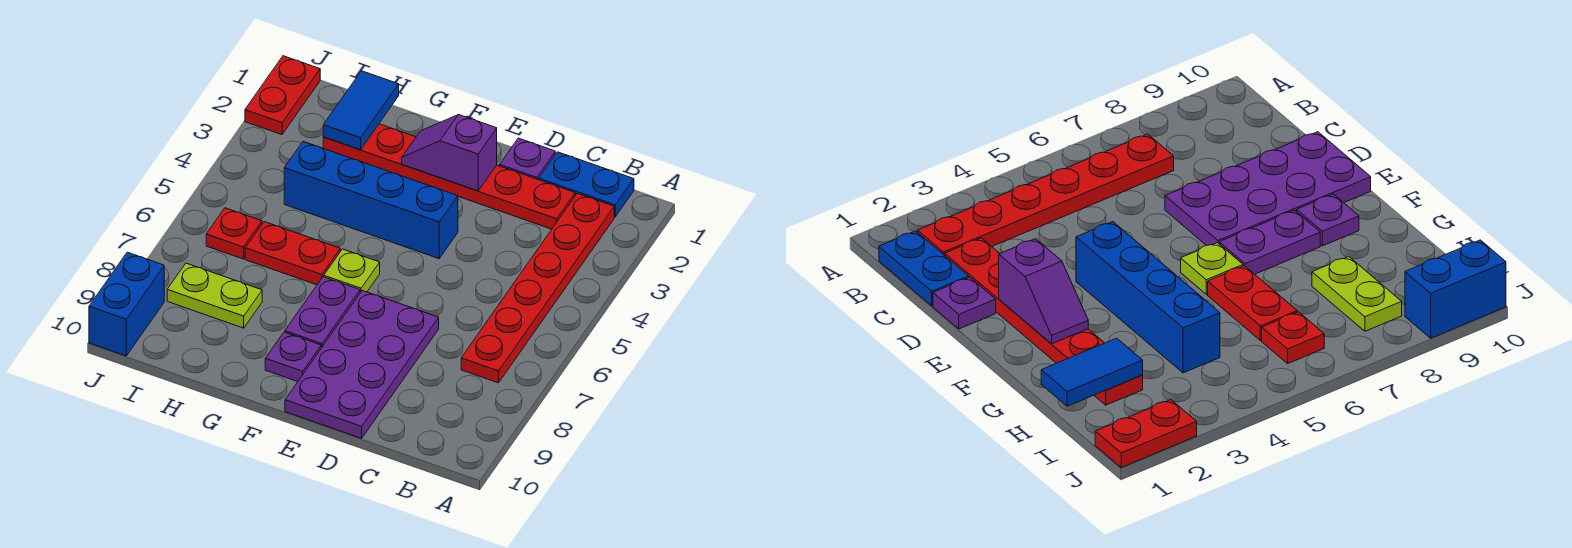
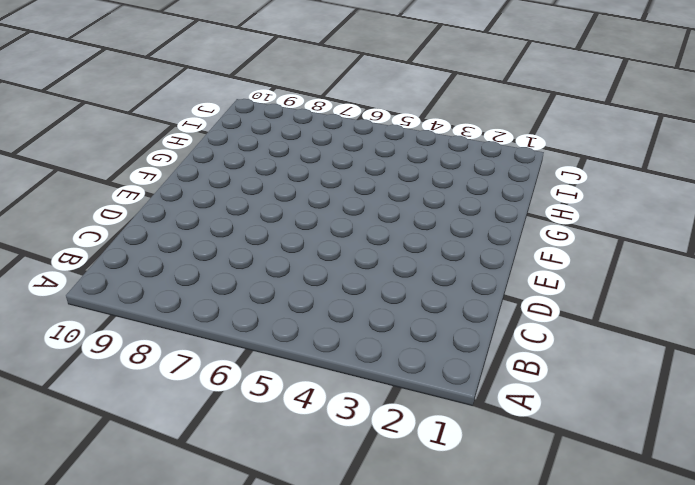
none -> blue plate B1:C1 level 1
none -> red plate B2:B7 level 1
none -> red plate C2:H2 level 1

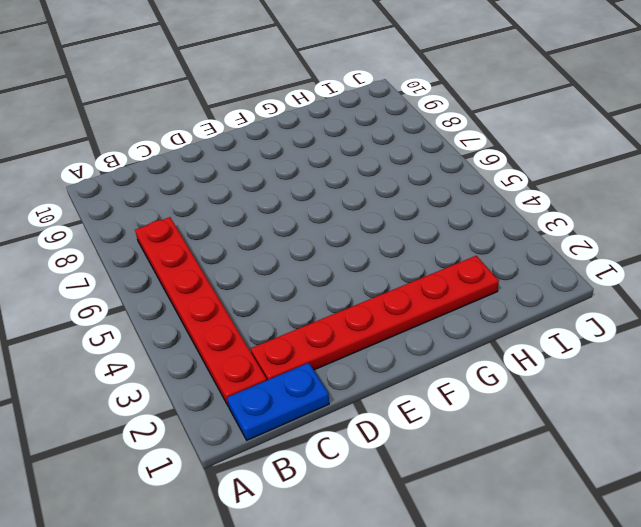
none -> purple plate D1 level 1
none -> purple plate D7:E10 level 1
none -> blue brick E4:H4 level 1

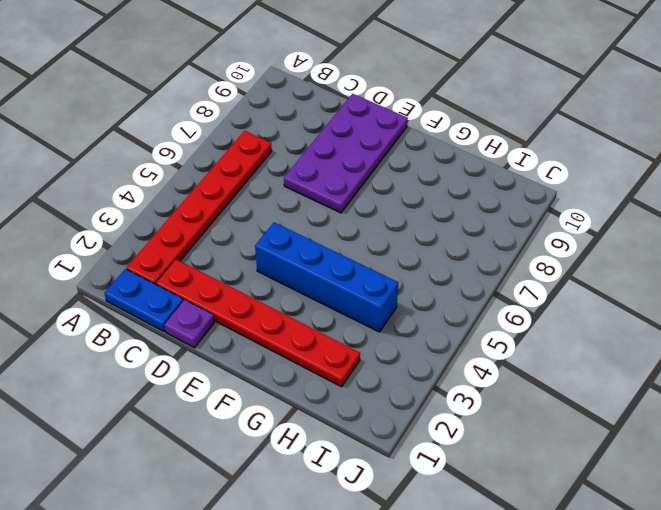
none -> lime plate F6 level 1
none -> purple plate F7:F8 level 1
none -> purple plate F9 level 1

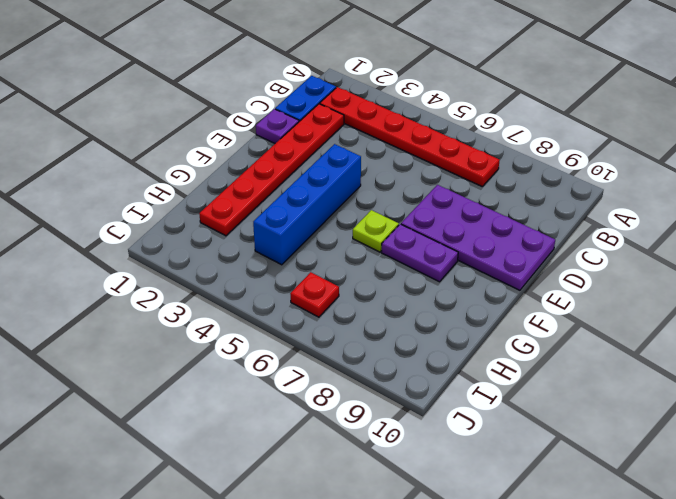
none -> purple plate F9 level 1
none -> red plate G6:H6 level 1
none -> lime plate H8:I8 level 1

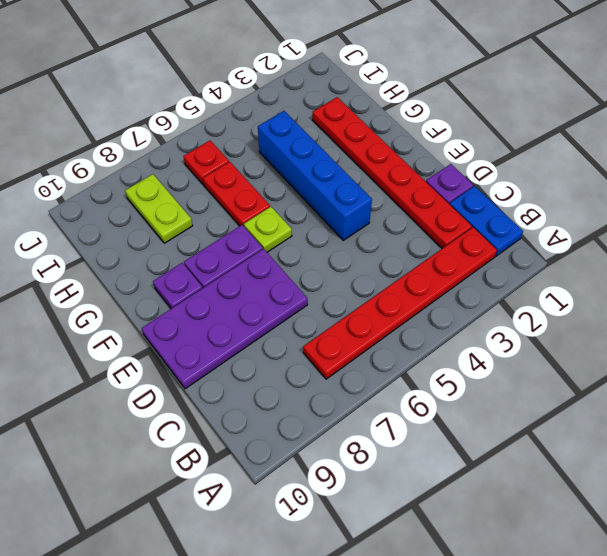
none -> red plate J1:J2 level 1
none -> blue brick J9:J10 level 1
none -> purple slope E2:F2 level 2 top E

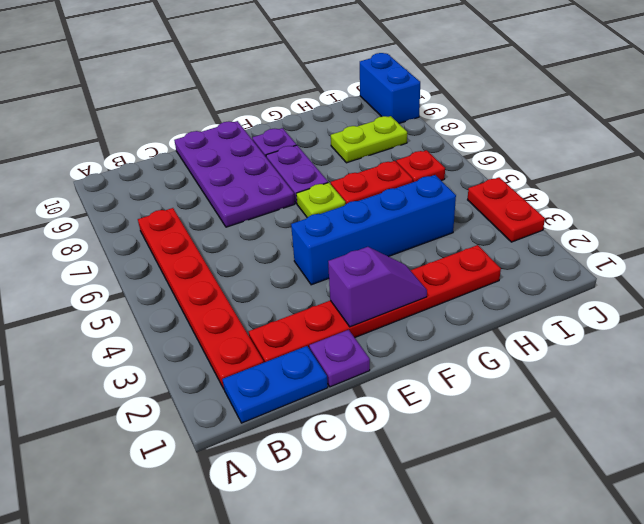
red plate J3:J4 level 1 -> red plate J1:J2 level 1
none -> blue tile H1:H2 level 2

